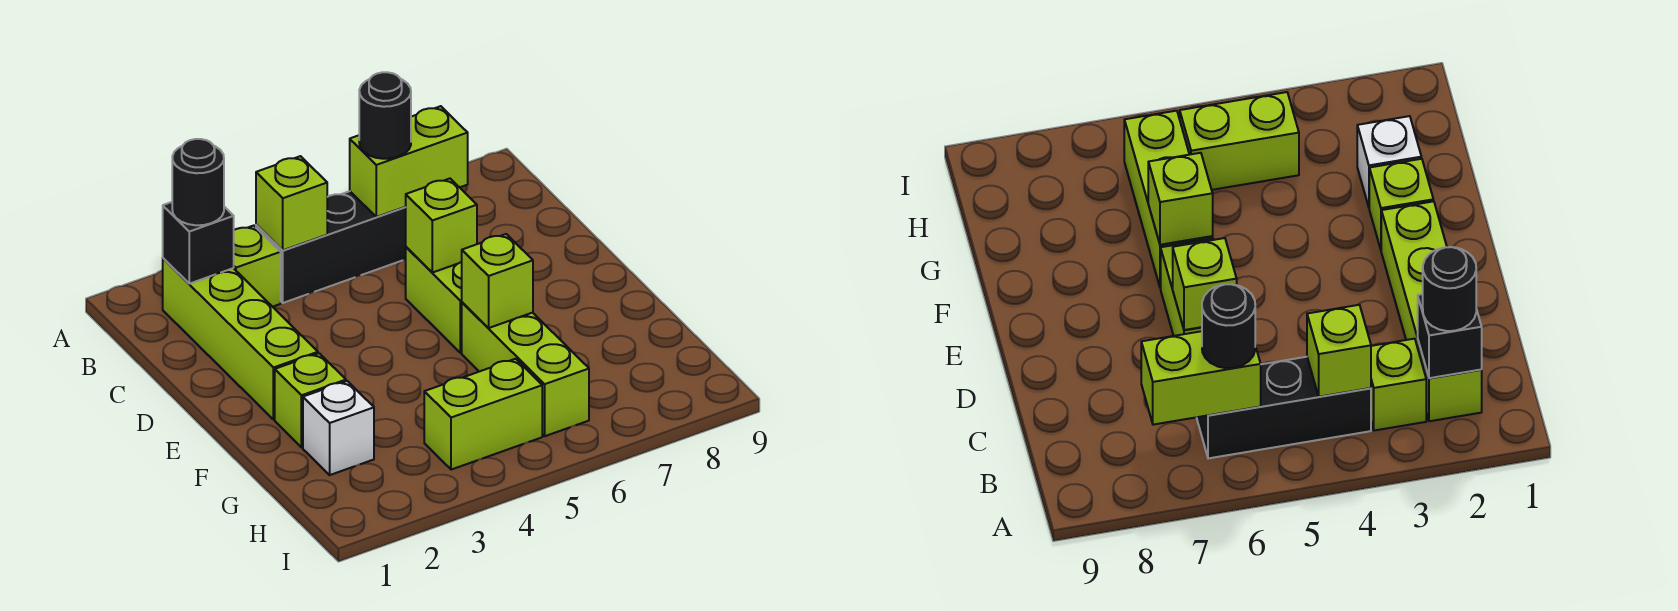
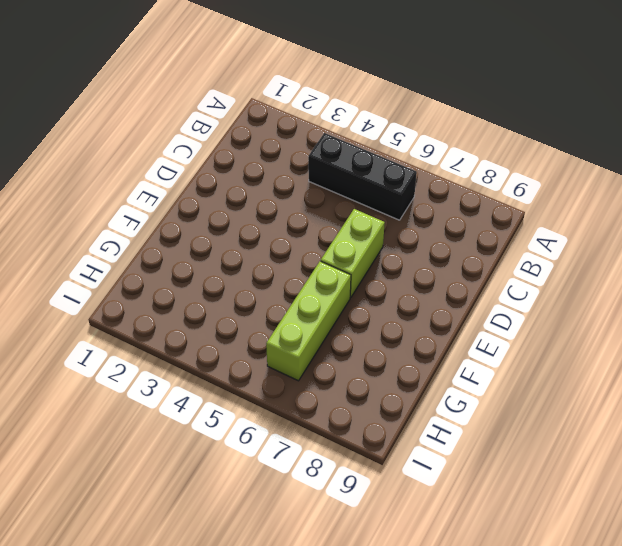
none -> lime brick B2:E2 level 1
none -> lime brick B3 level 1
none -> lime brick F2 level 1

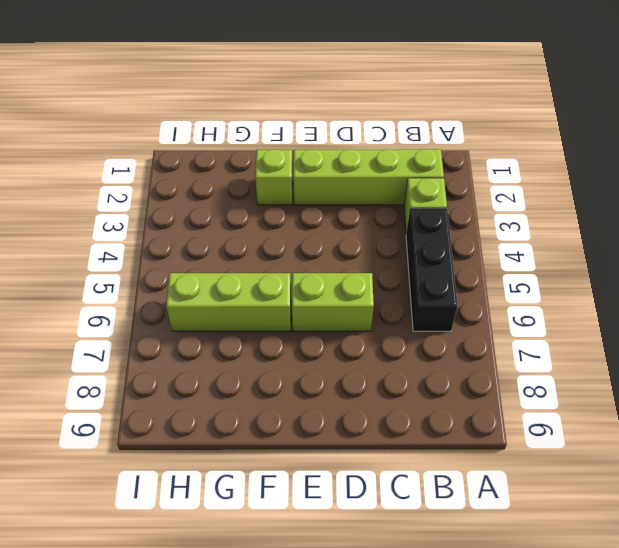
none -> white brick G2 level 1
none -> lime brick H4:H5 level 1
none -> black brick B2 level 2

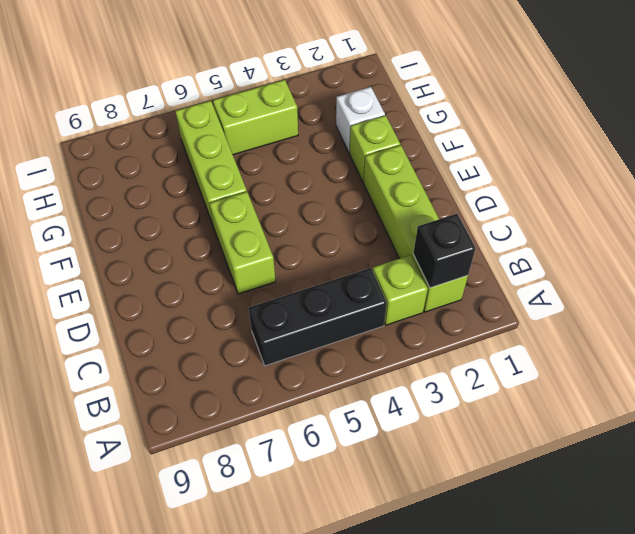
none -> lime brick B4 level 2
none -> lime brick B6:B7 level 2
none -> lime brick D6 level 2

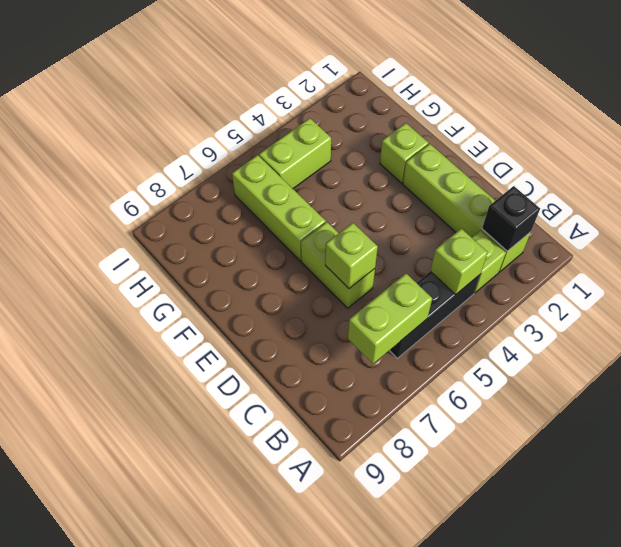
none -> white brick G2 level 1
none -> lime brick F6 level 2
none -> black round brick B2 level 3

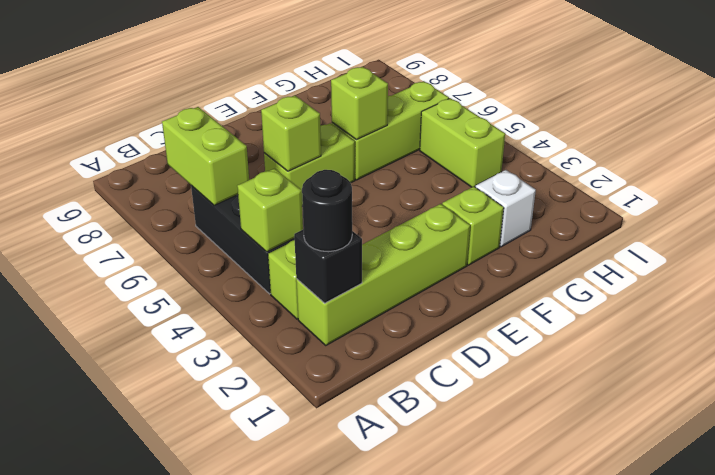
none -> black round brick B6 level 3

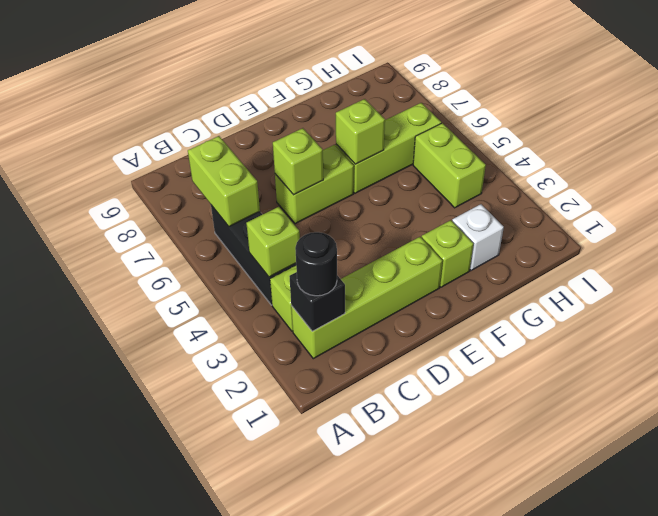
none -> black round brick B6 level 3

